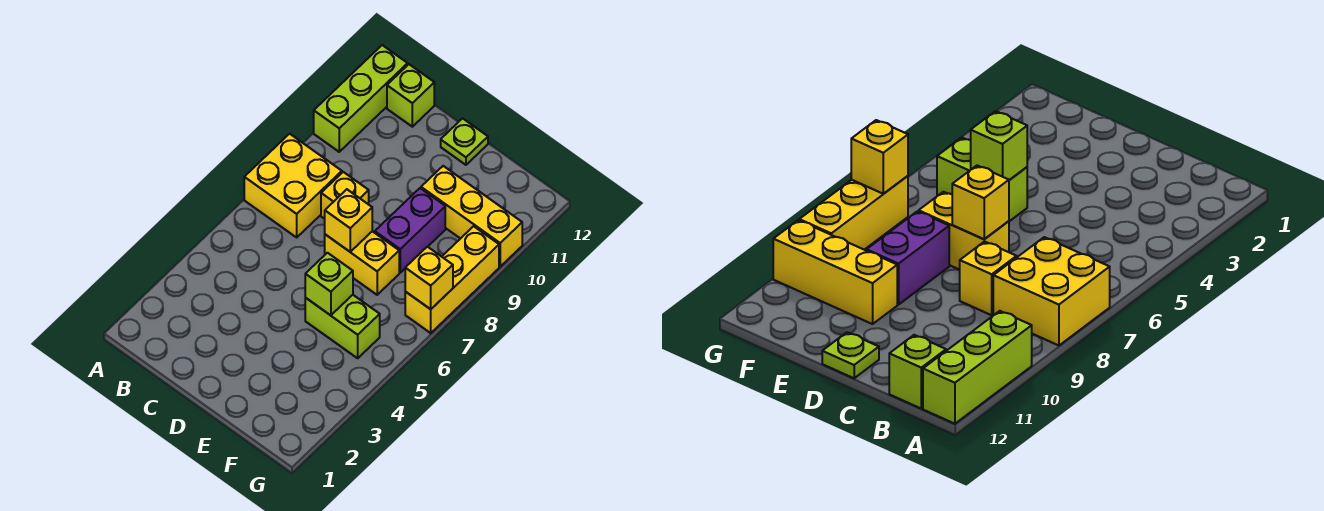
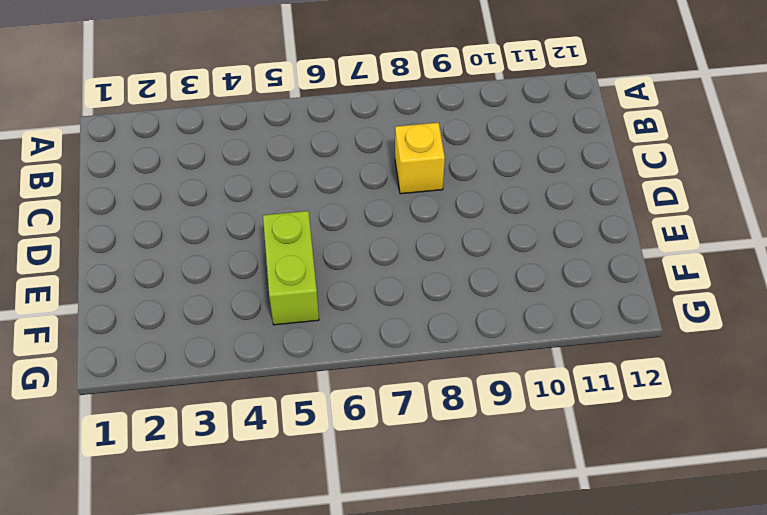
none -> yellow brick A7:B8 level 1
none -> lime brick A10:A12 level 1
none -> lime brick B12 level 1

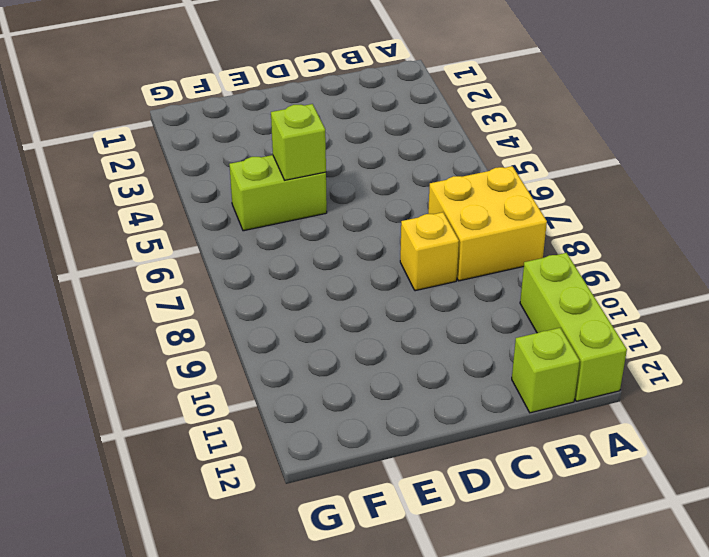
none -> yellow brick D7:E7 level 1
none -> lime plate D12 level 1
none -> purple brick E8:E9 level 1

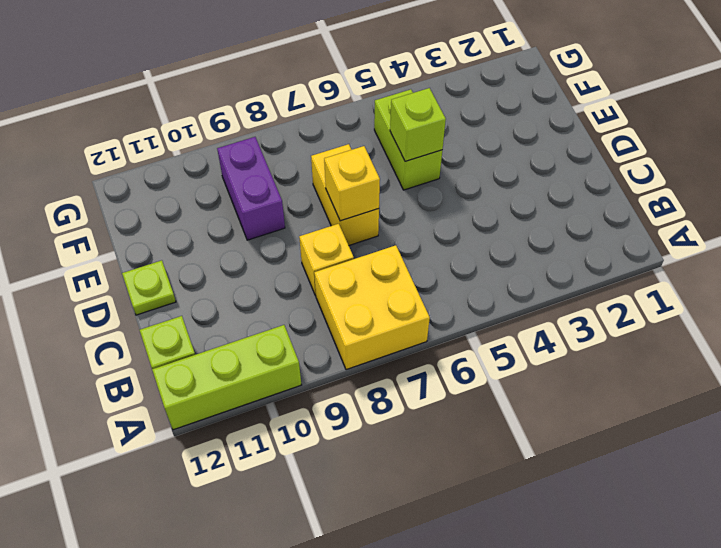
purple brick E9:F9 level 1 -> purple brick E8:E9 level 1
none -> yellow brick E10:G10 level 1
none -> yellow brick G7:G9 level 1
none -> yellow brick G7 level 2

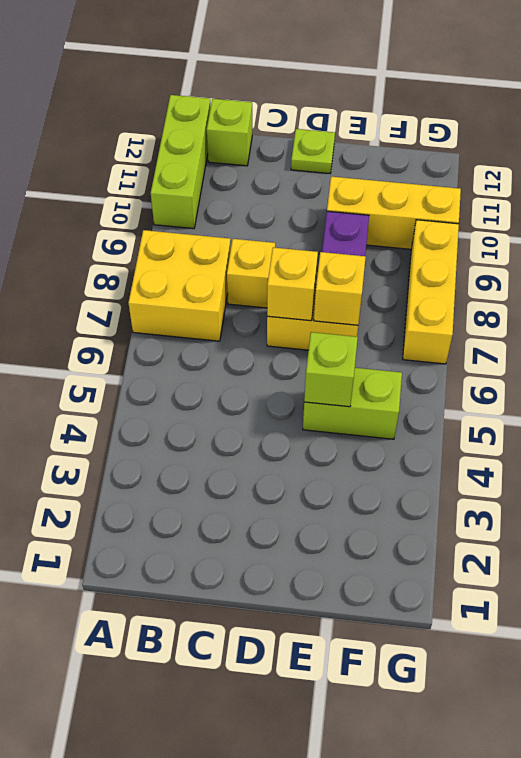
yellow brick E7 level 2 -> yellow brick G7 level 2

